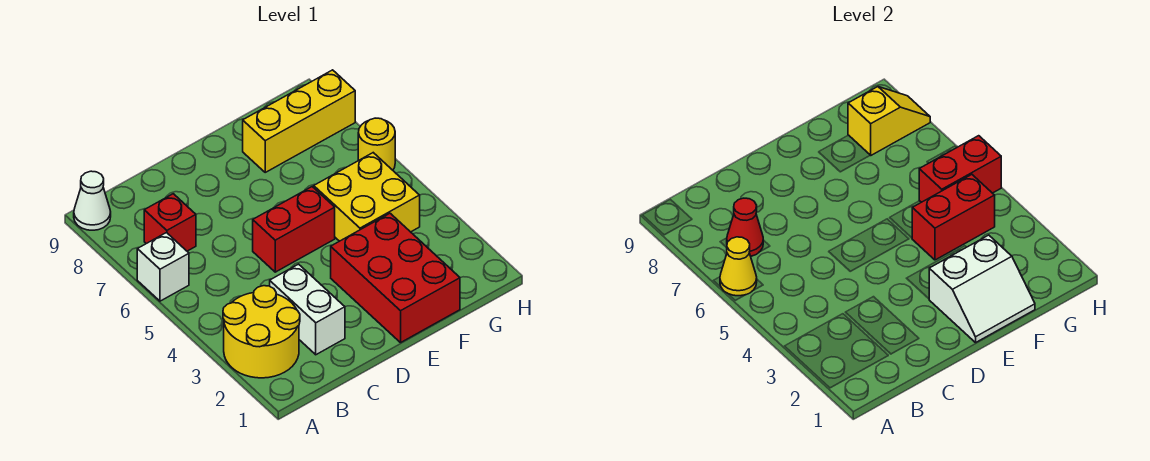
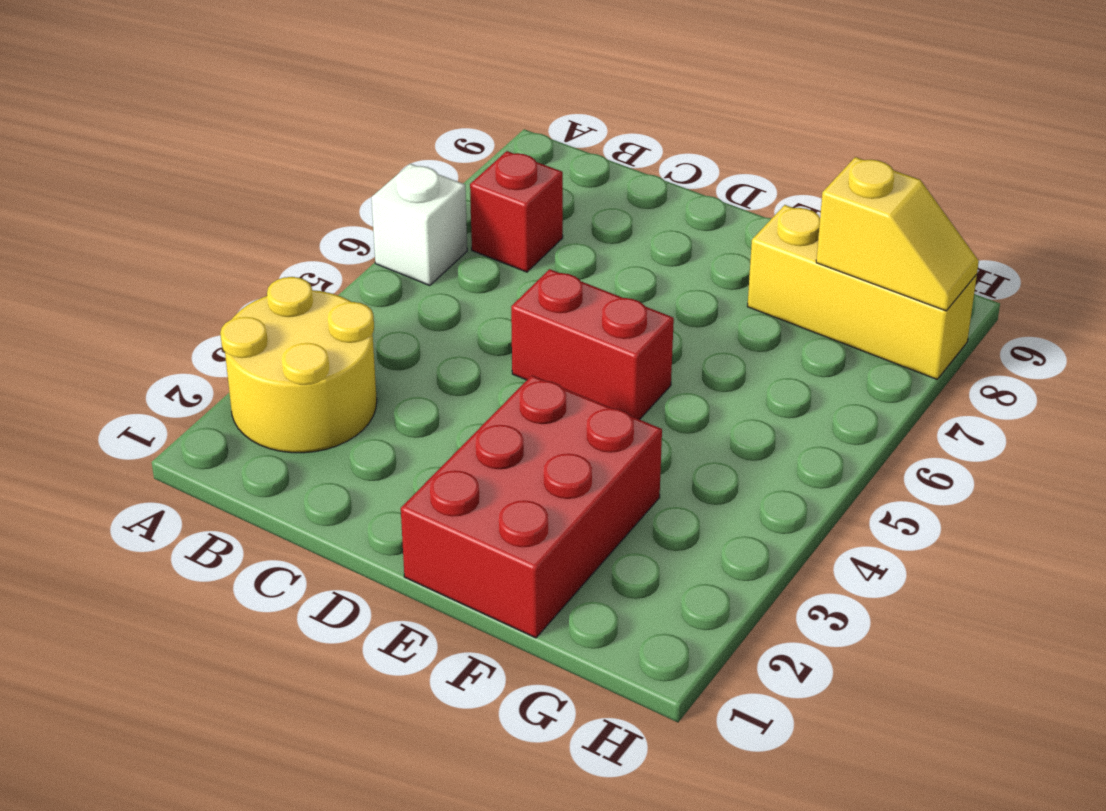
none -> white cone A9 level 1
none -> white brick C2:C3 level 1
none -> yellow brick F4:G5 level 1

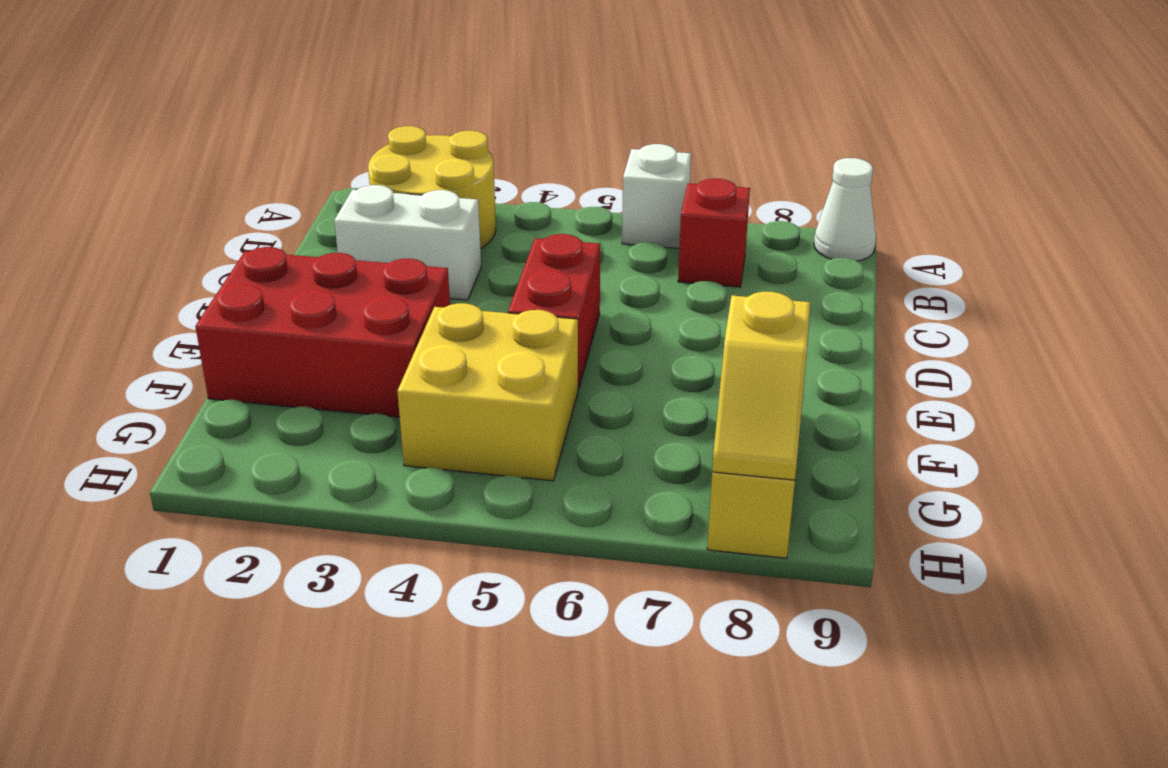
none -> yellow round brick H6 level 1
none -> yellow cone A6 level 2
none -> red cone B7 level 2

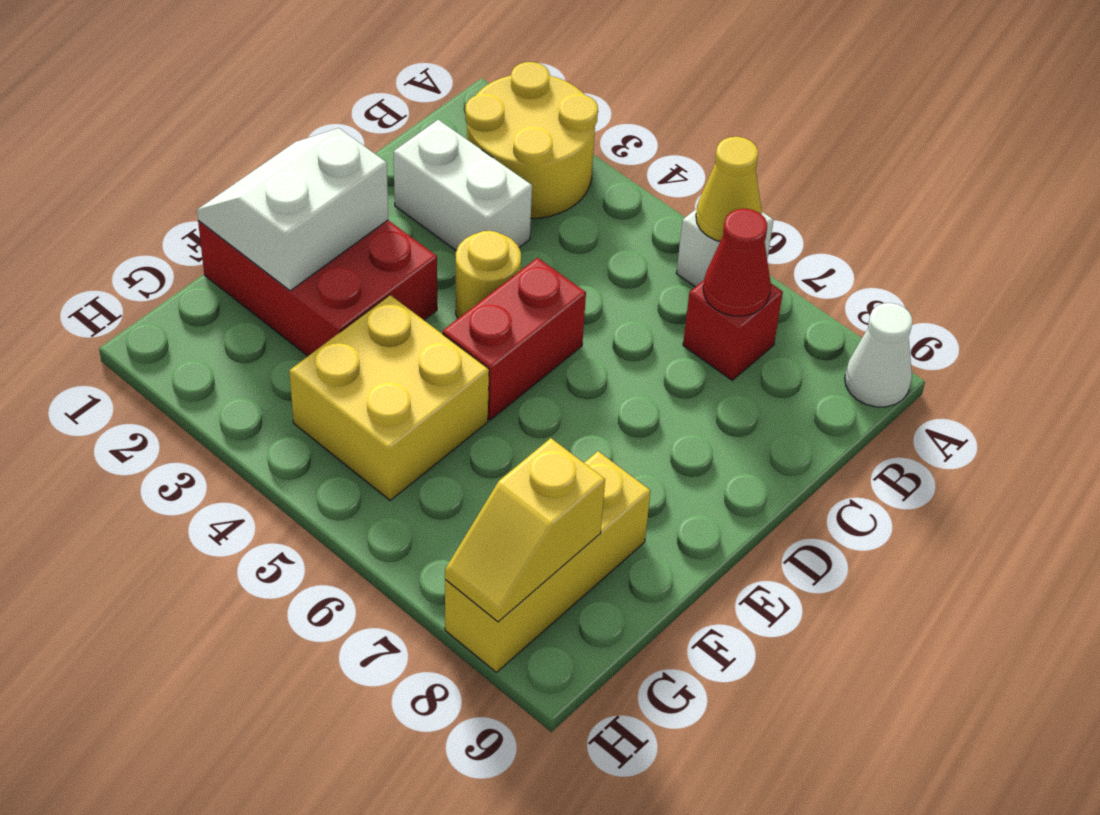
yellow round brick D4 level 1 -> yellow round brick H6 level 1
none -> red brick F4:G4 level 2
none -> red brick G5:H5 level 2

